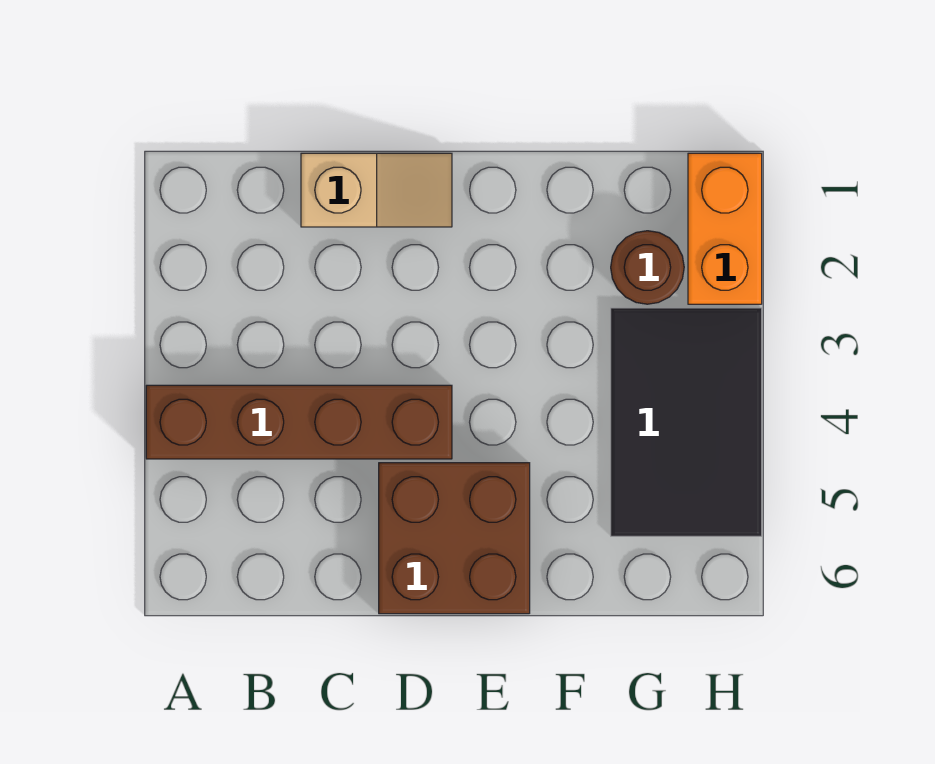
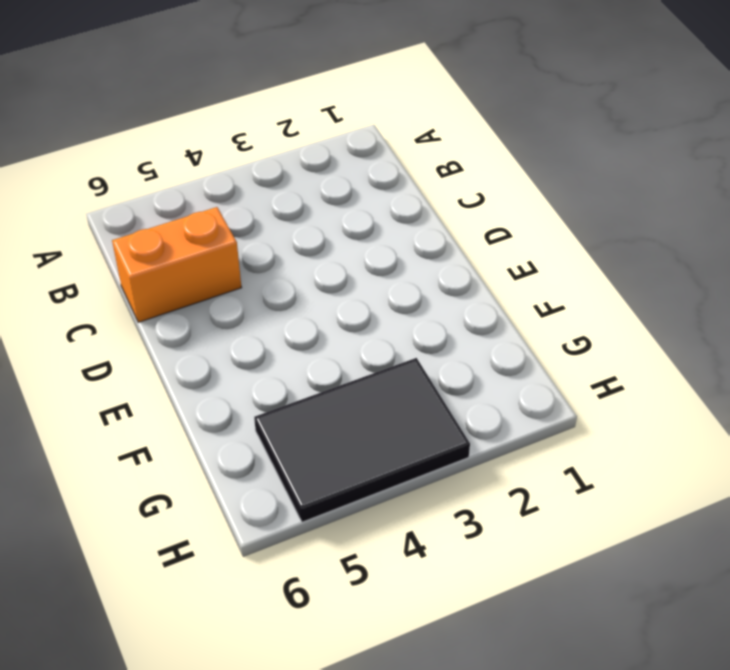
orange brick C5:C6 level 1 -> orange brick H1:H2 level 1
none -> brown brick A4:D4 level 1
none -> tan slope C1:D1 level 1 top C

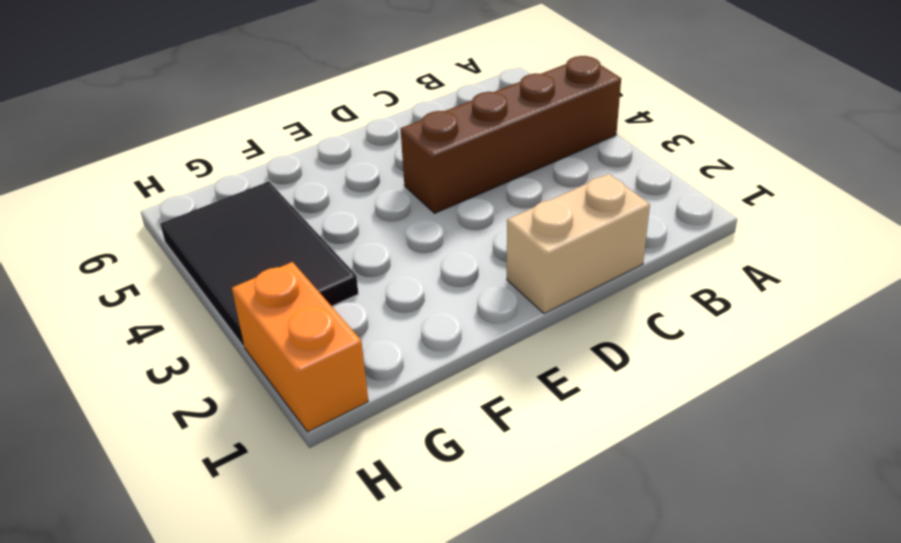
tan brick C1:D1 level 1 -> tan slope C1:D1 level 1 top C
none -> brown brick D5:E6 level 1
none -> brown round brick G2 level 1

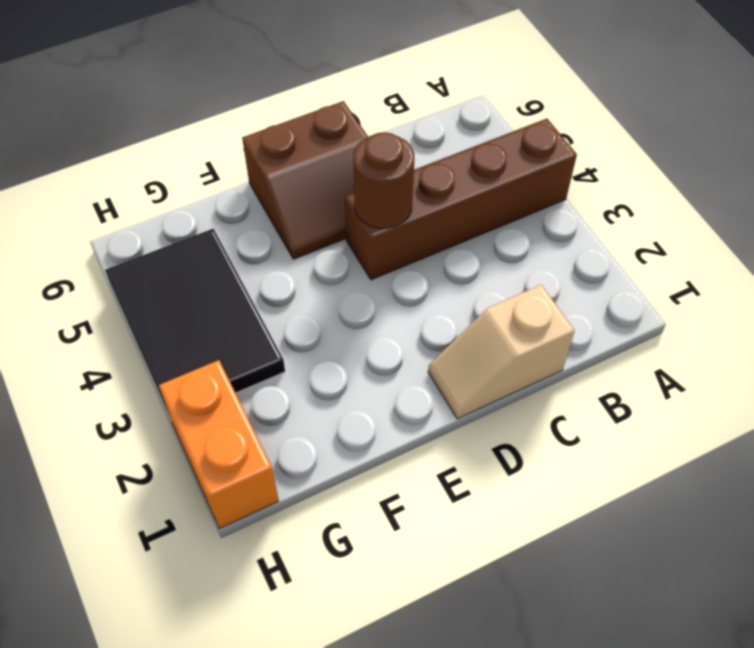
brown round brick D4 level 2 -> brown round brick G2 level 1
brown slope D5:E6 level 1 top 6 -> brown brick D5:E6 level 1

